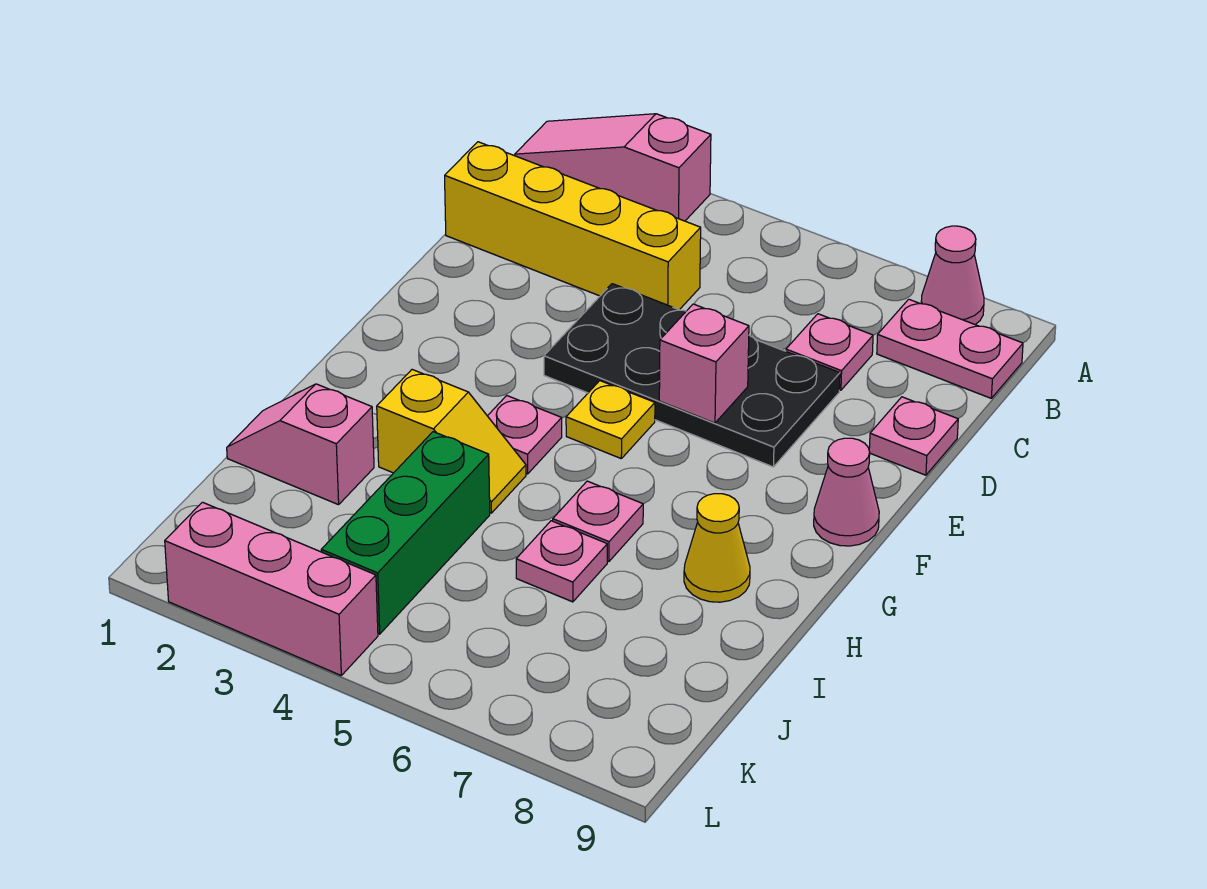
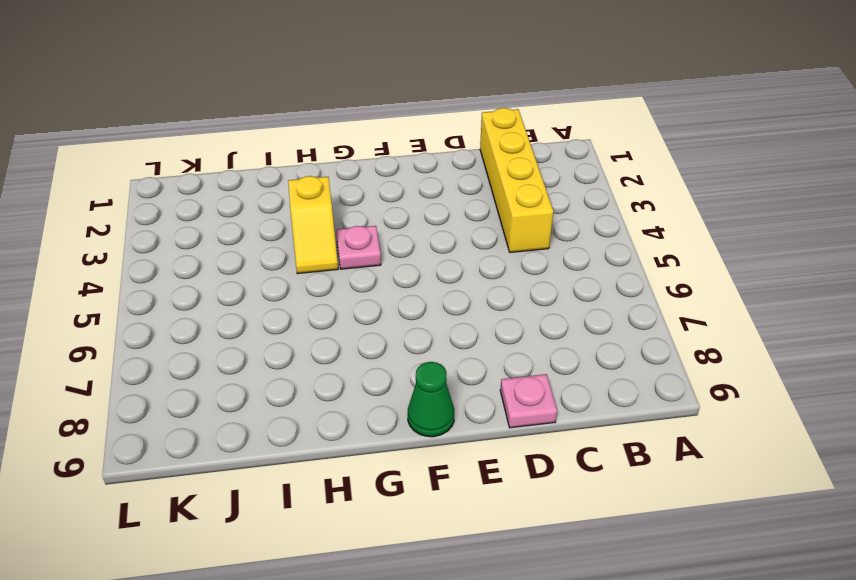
green cone F9 level 1 -> pink cone F9 level 1
none -> pink slope A1:A3 level 1 top 3
none -> pink cone A8 level 1
none -> pink plate B8:B9 level 1

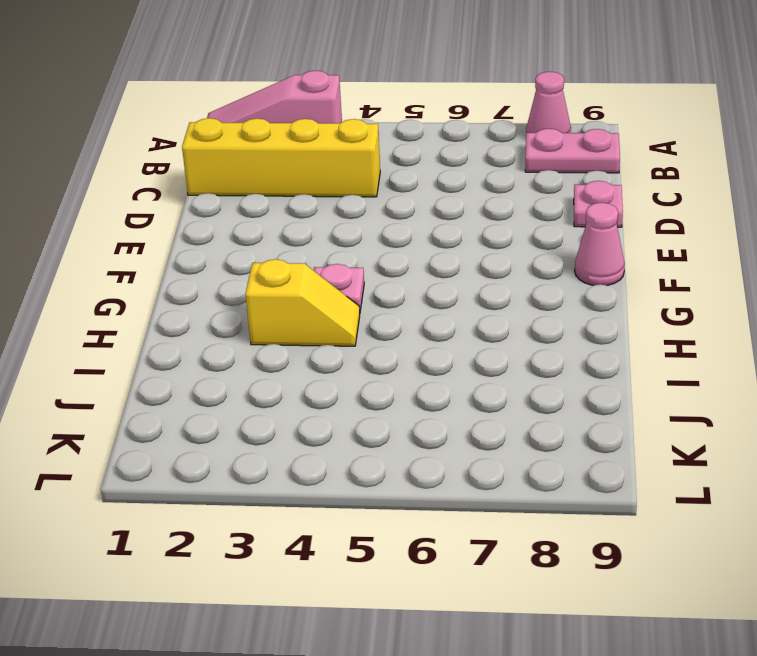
none -> pink plate C7 level 1
none -> black plate D4:E7 level 1
none -> yellow plate F5 level 1

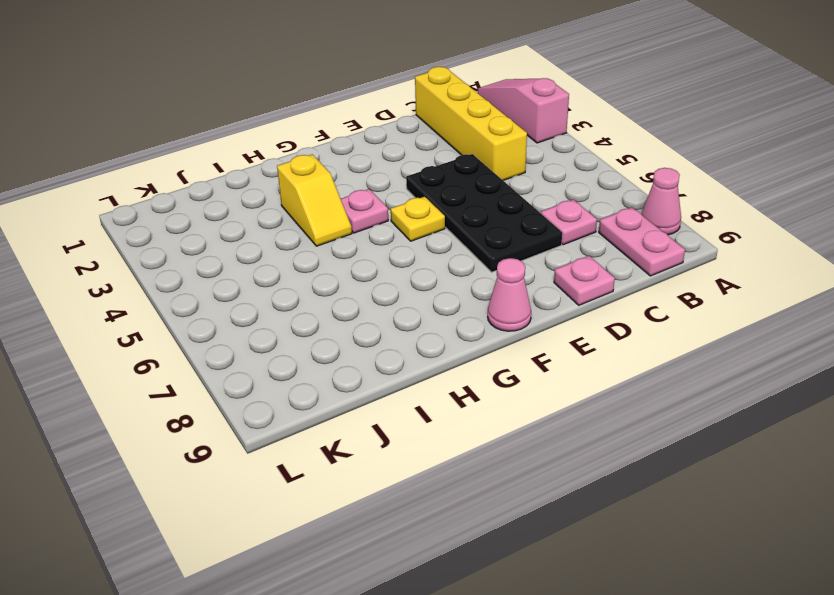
none -> pink plate H6 level 1
none -> yellow cone H8 level 1
none -> pink slope I1:I2 level 1 top 2

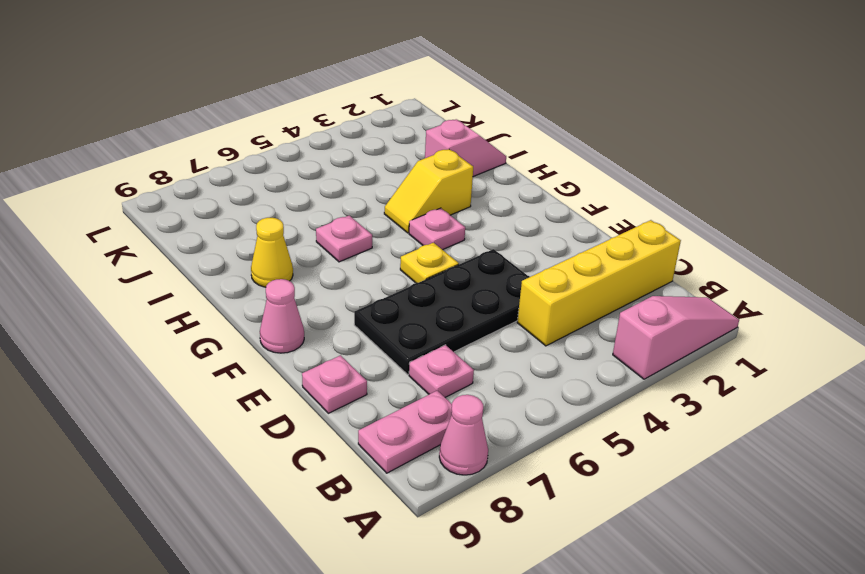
none -> green brick I4:K4 level 1
none -> pink plate I6 level 1
none -> pink brick L2:L4 level 1

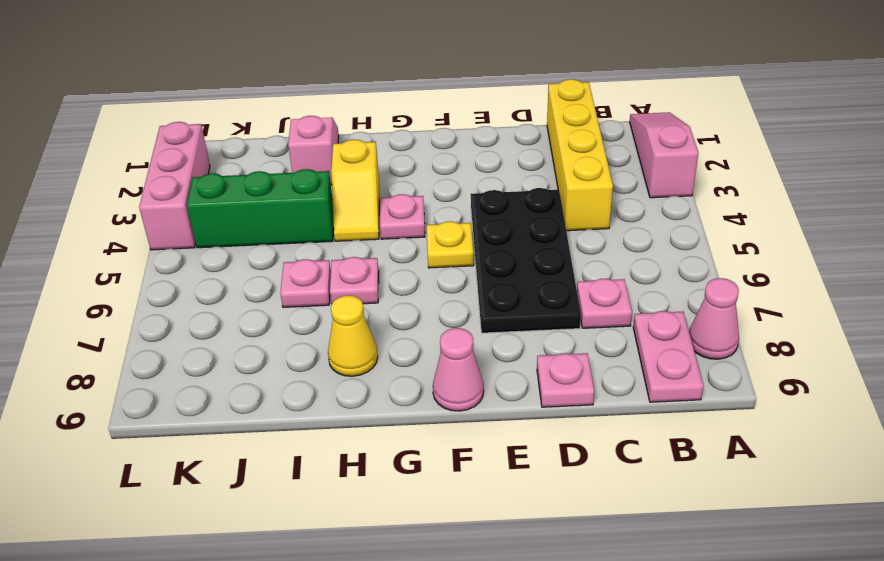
none -> pink brick E6 level 2

